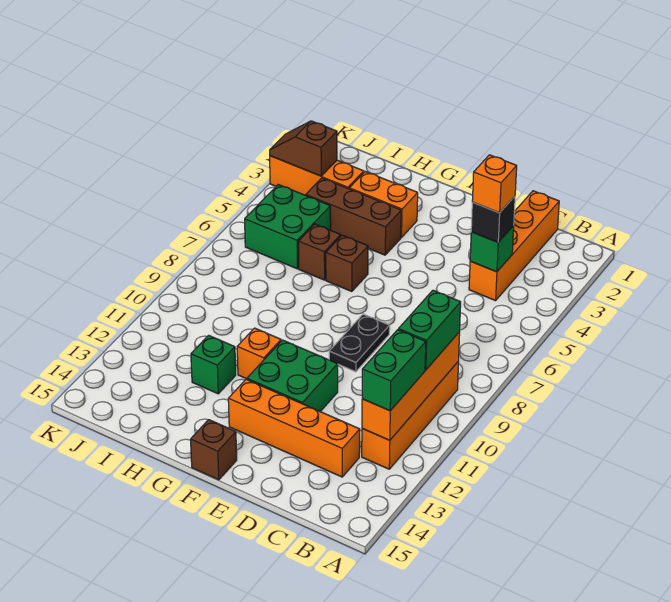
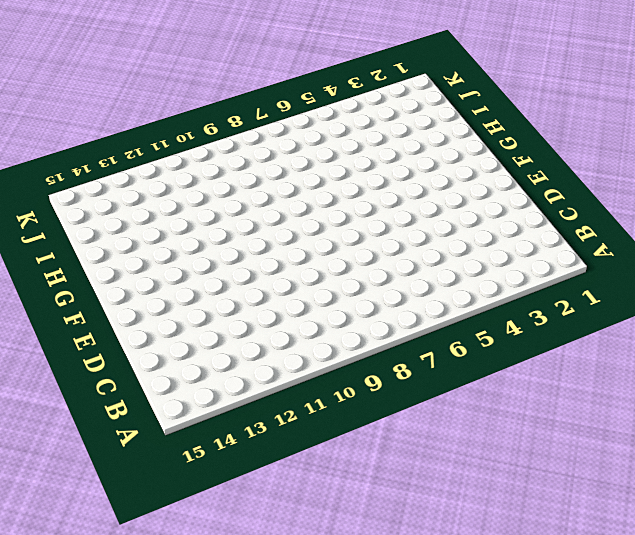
none -> orange brick B9:B12 level 1
none -> orange brick C1:C4 level 1
none -> orange brick C13:F13 level 1

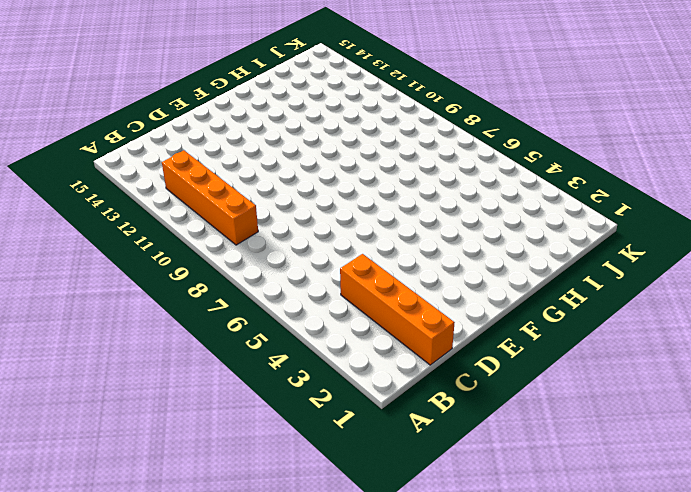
none -> orange brick C13:F13 level 1
none -> black plate E8:E9 level 1
none -> green brick E11:F12 level 1

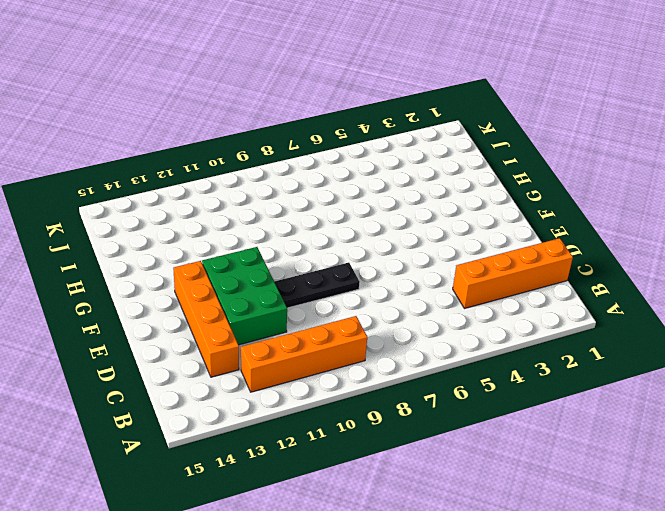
green brick D11:F12 level 1 -> green brick E11:F12 level 1
black plate E8:E10 level 1 -> black plate E8:E9 level 1
none -> brown brick F15 level 1
none -> orange brick G3:H3 level 1
none -> brown brick G4:I4 level 1

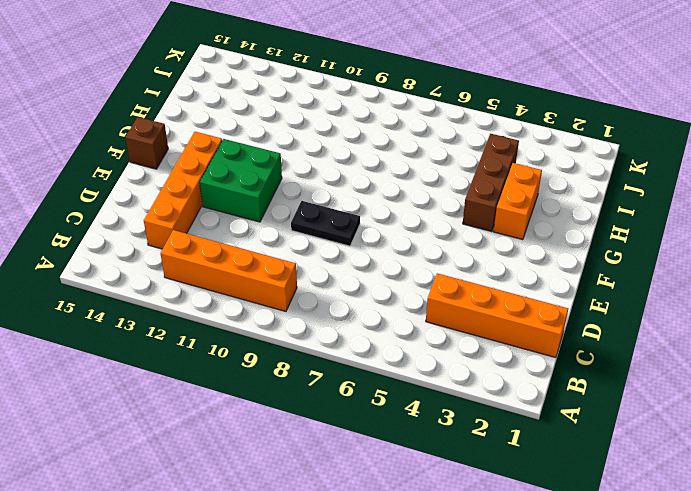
none -> brown brick G6 level 1
none -> orange brick G11 level 1
none -> brown brick H6 level 1

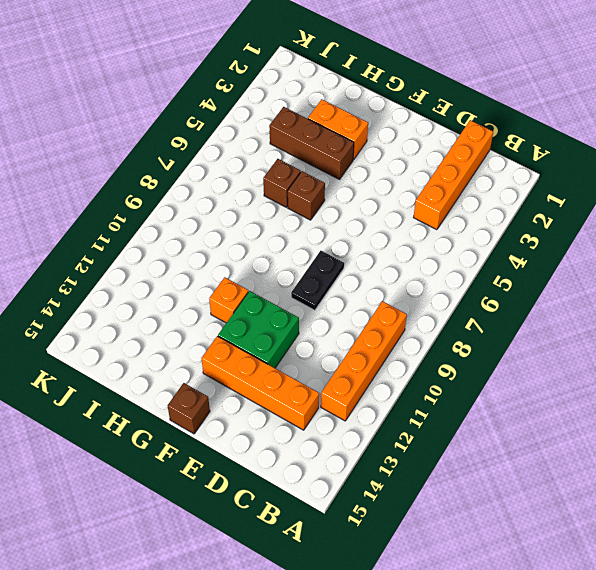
none -> green brick H12 level 1
none -> orange brick I3:K3 level 1
none -> green brick I5:J6 level 1

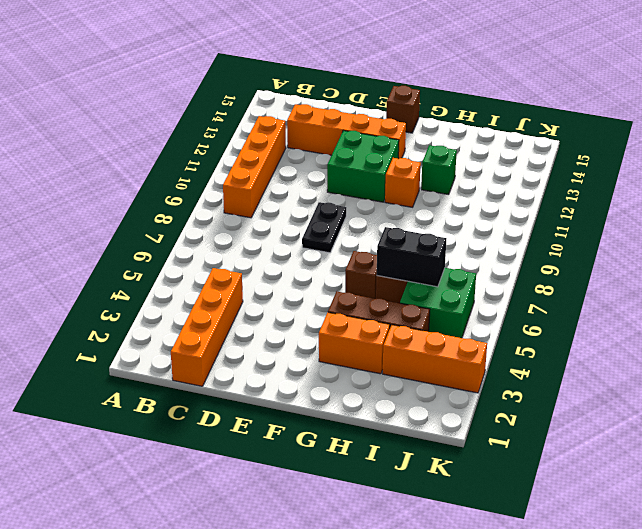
black brick H6:I6 level 2 -> none
none -> orange brick B9:B12 level 2
none -> green brick C4 level 2
none -> brown slope J3:K3 level 2 top J

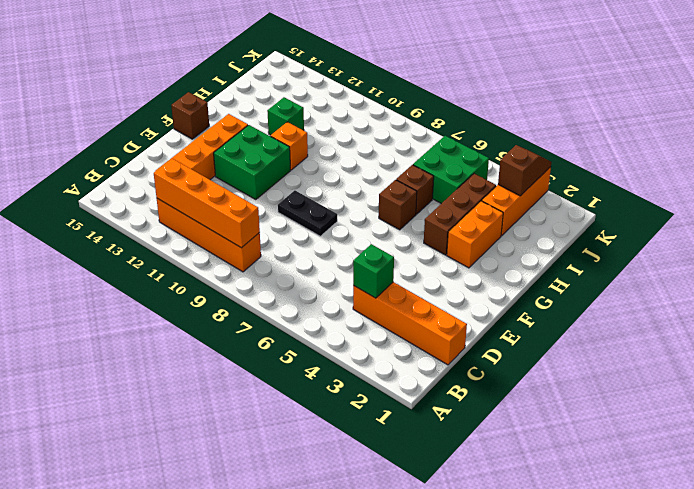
none -> green brick B9:B10 level 3
none -> green brick B11:B12 level 3
none -> black brick C4 level 3

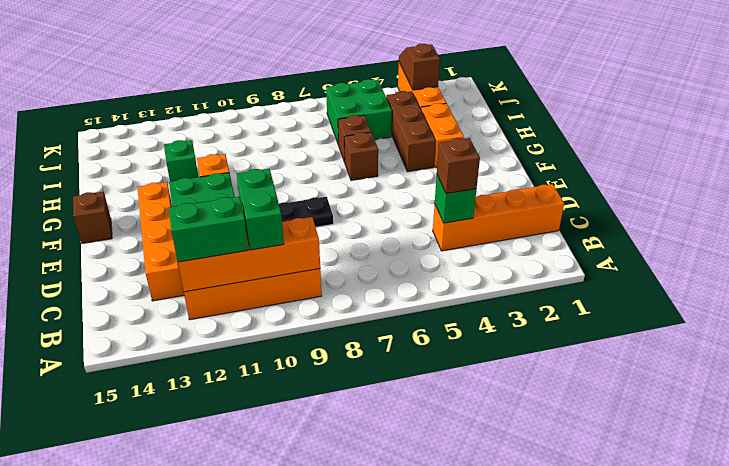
green brick B10:C10 level 3 -> green brick B9:B10 level 3
brown brick C4 level 3 -> black brick C4 level 3
none -> orange brick C4 level 4

